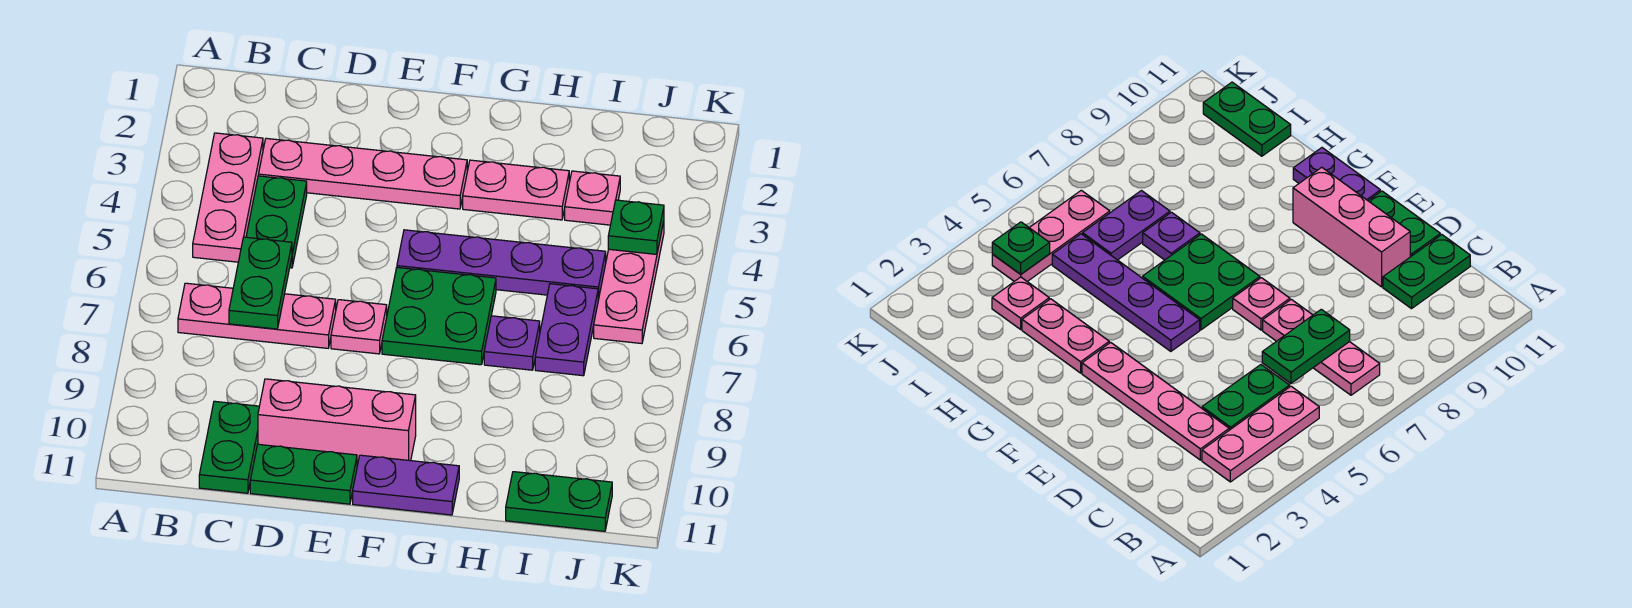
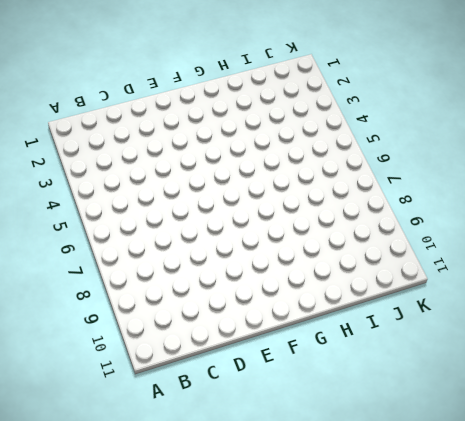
none -> pink plate B3:B5 level 1
none -> pink plate B7:D7 level 1
none -> pink plate C3:F3 level 1

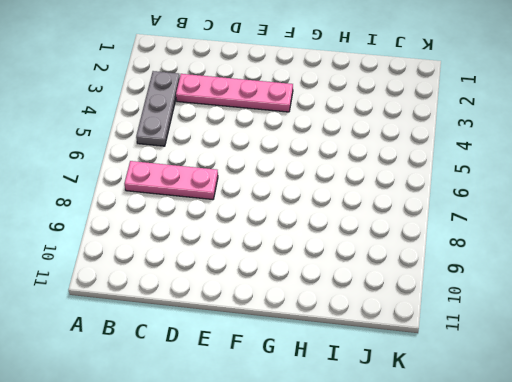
grey plate B3:B5 level 1 -> pink plate B3:B5 level 1
none -> green plate C4:C5 level 1
none -> green plate C10:C11 level 1
none -> pink brick D10:F10 level 1

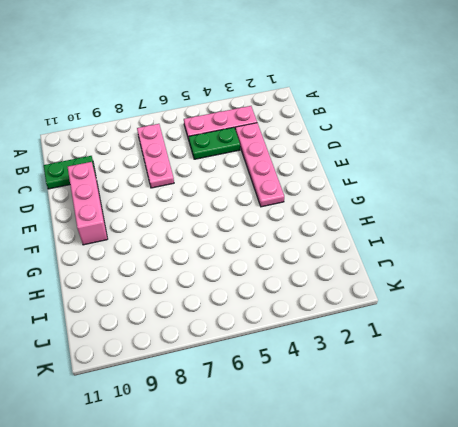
none -> green plate D11:E11 level 1
none -> pink plate E7 level 1
none -> purple plate F5:I5 level 1

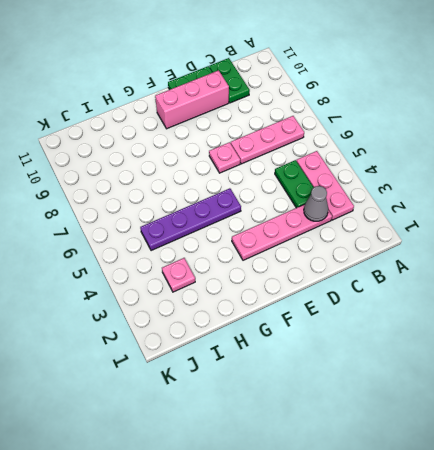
grey cone C3 level 2 -> none
none -> green plate F6:G7 level 1
none -> purple plate F11:G11 level 1
none -> pink plate G3:H3 level 1

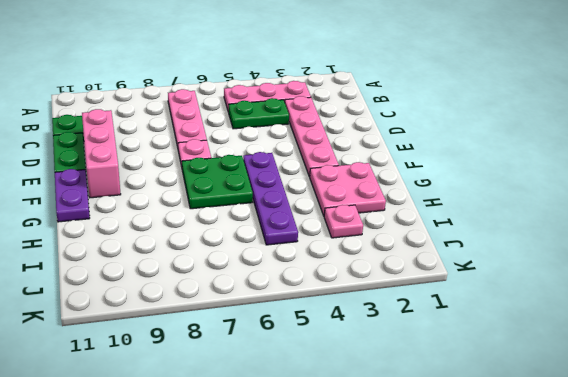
pink plate G2:H3 level 1 -> pink plate G3:H3 level 1
none -> purple plate H7 level 1
none -> purple plate I6:I7 level 1
none -> green plate I11:J11 level 1

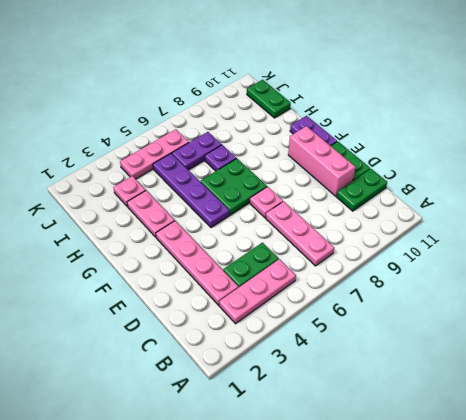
none -> green plate C6:C7 level 2
none -> green plate J4 level 2

